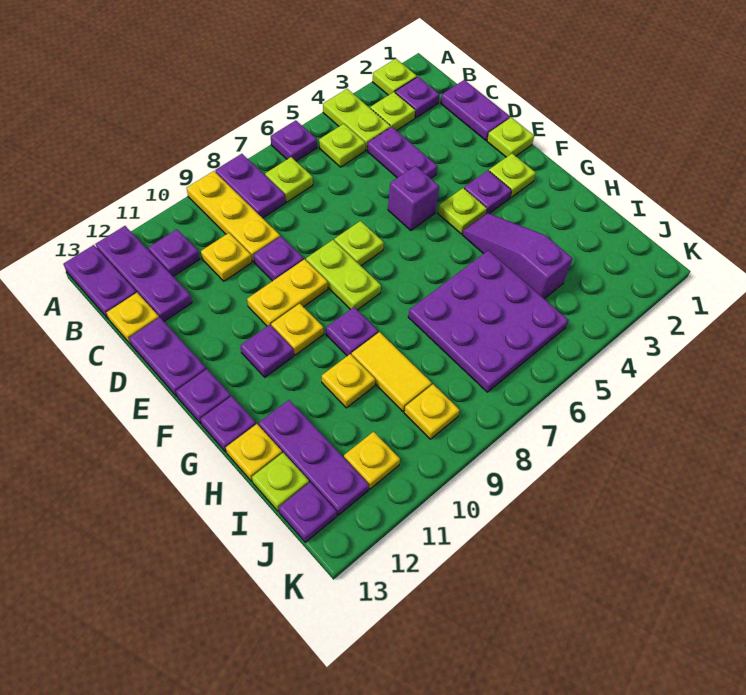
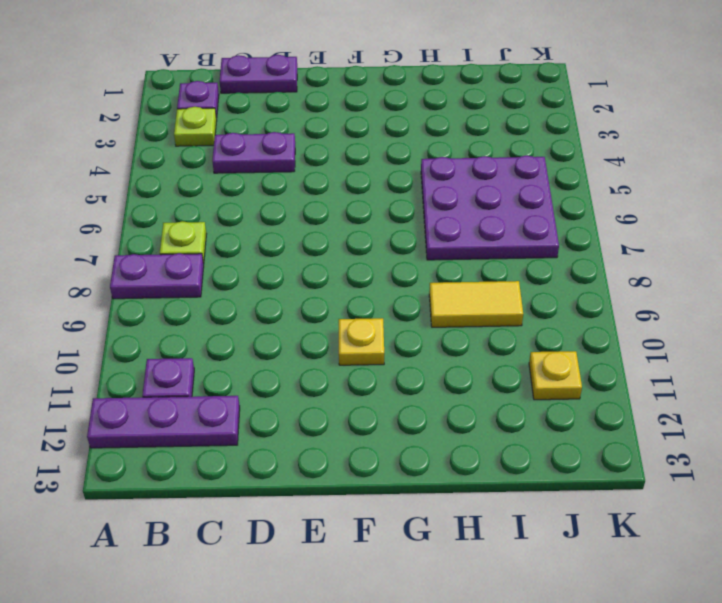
none -> lime plate A2 level 1
none -> lime plate A4:B4 level 1
none -> purple plate A6 level 1
none -> yellow plate A9:C9 level 1

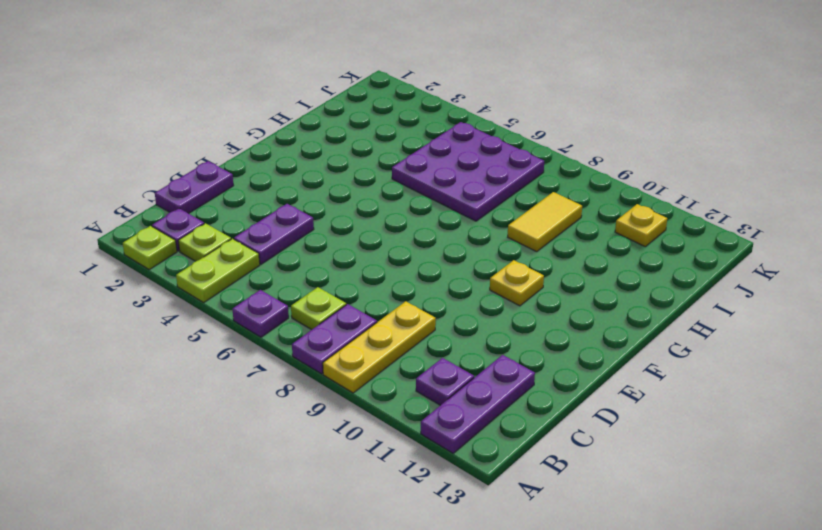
none -> purple plate A13:B13 level 1
none -> lime plate B5 level 1
none -> yellow plate C10 level 1
none -> yellow plate C13 level 1

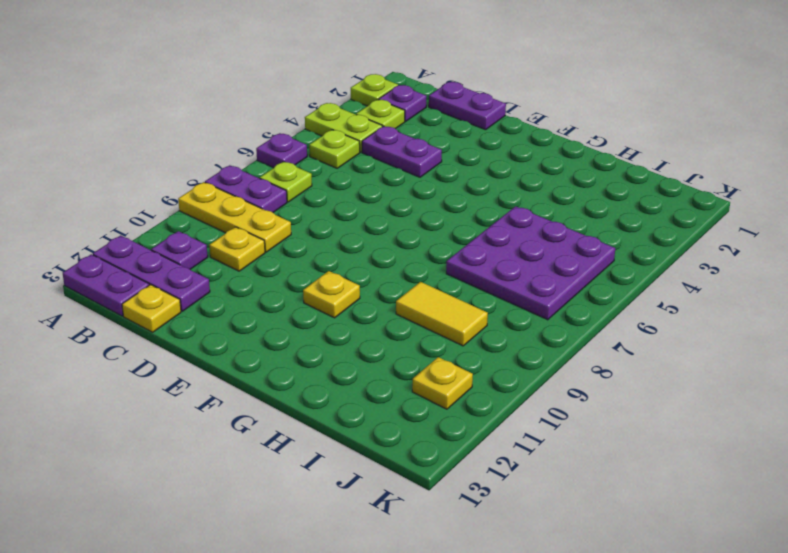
none -> purple plate D9 level 1
none -> purple plate D13:E13 level 1
none -> lime plate E1 level 1
none -> purple brick E5 level 1

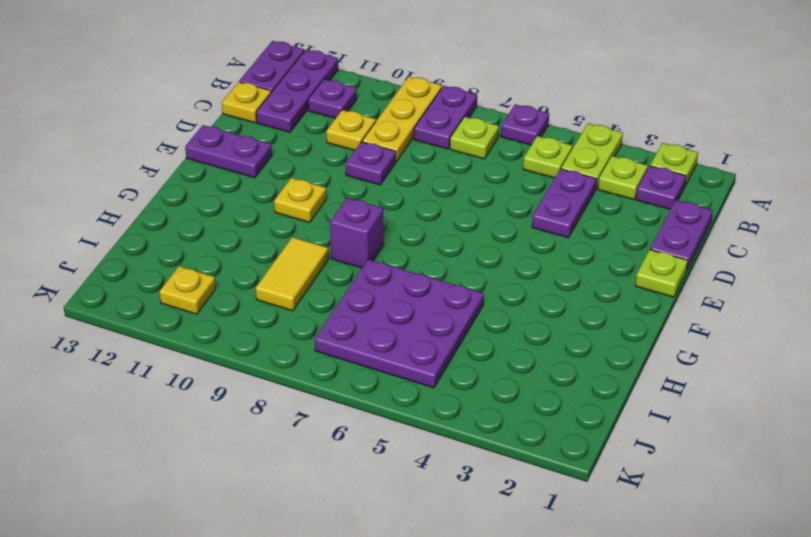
purple plate E12:E13 level 1 -> purple plate D13:E13 level 1
purple brick G8 level 1 -> purple brick E5 level 1
none -> lime plate E7 level 1
none -> lime plate E8:F8 level 1
none -> yellow plate E9:E10 level 1
none -> lime plate F2 level 1

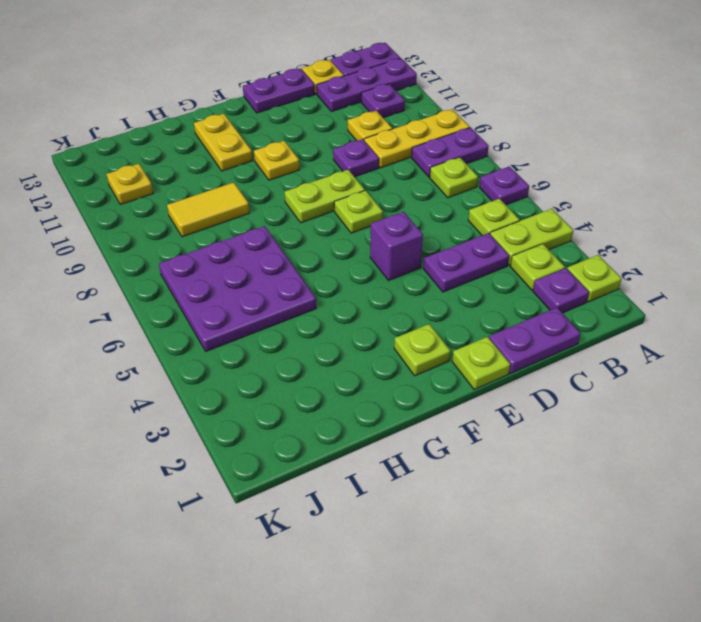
yellow plate G11:G12 level 1 -> yellow plate E9:E10 level 1
none -> purple plate F3 level 1
none -> lime plate F4 level 1
none -> purple plate F11 level 1
none -> purple plate F13 level 1

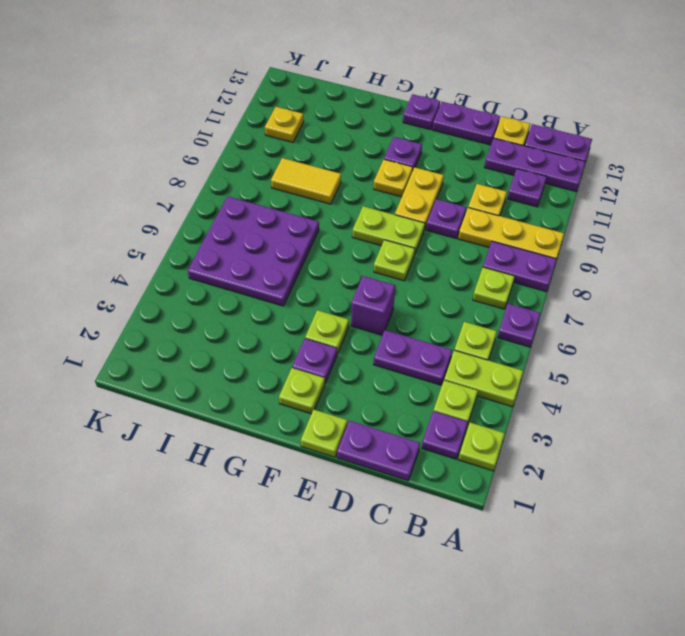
none -> purple slope G4:I4 level 1 top I
none -> purple plate G9 level 1
none -> purple plate G13 level 1
none -> yellow plate H10 level 1

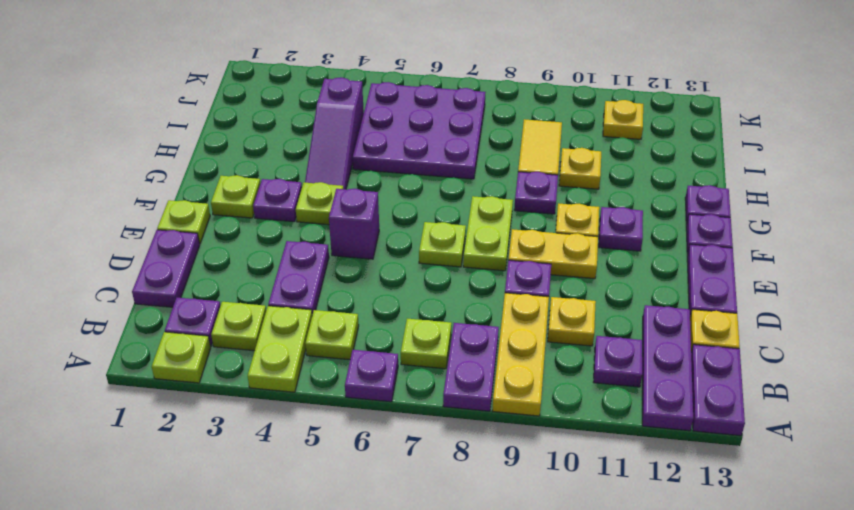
none -> purple plate H12:J12 level 1
none -> yellow plate H13 level 1
none -> lime plate I13 level 1
none -> yellow plate J9 level 1

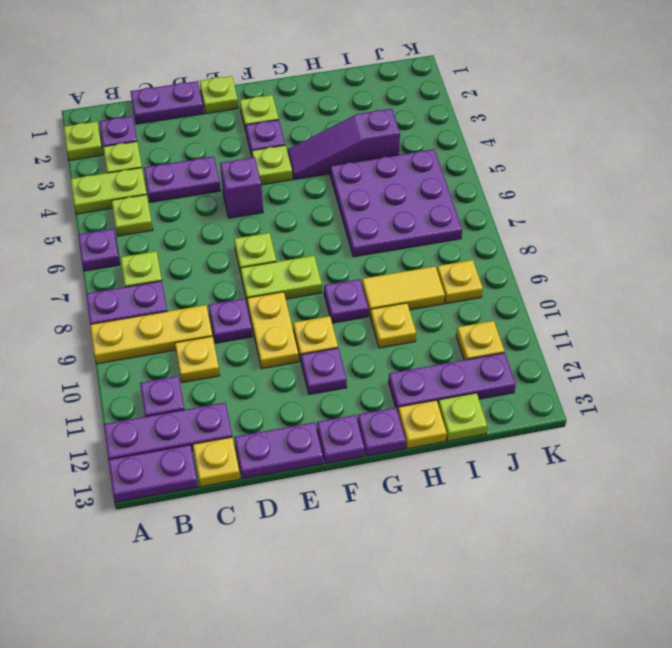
none -> purple plate J13 level 1

